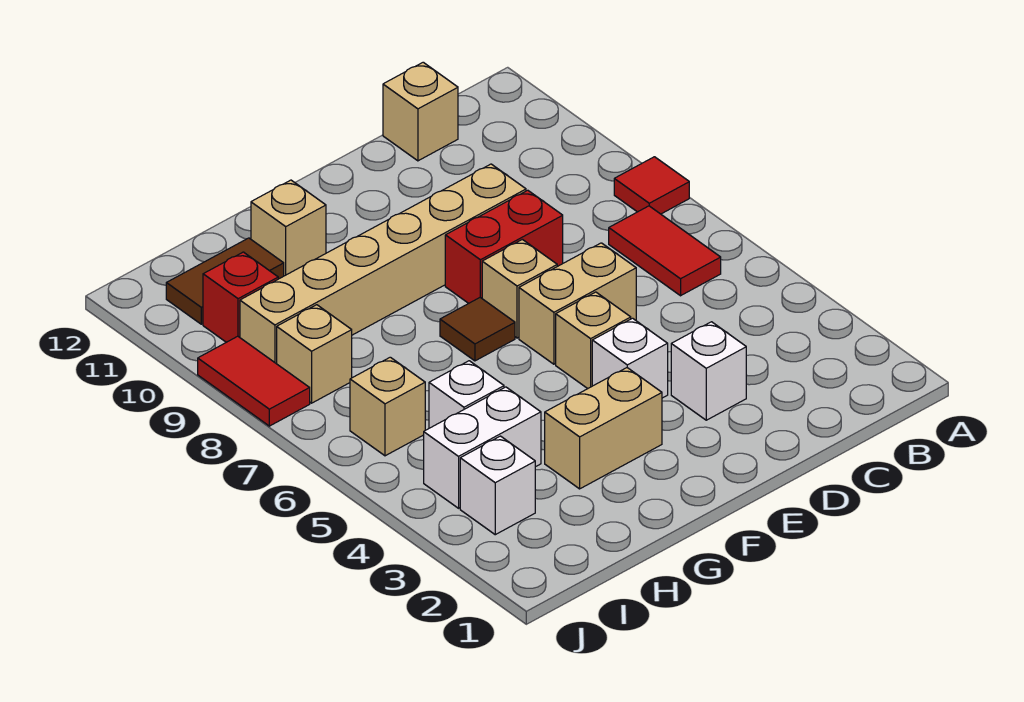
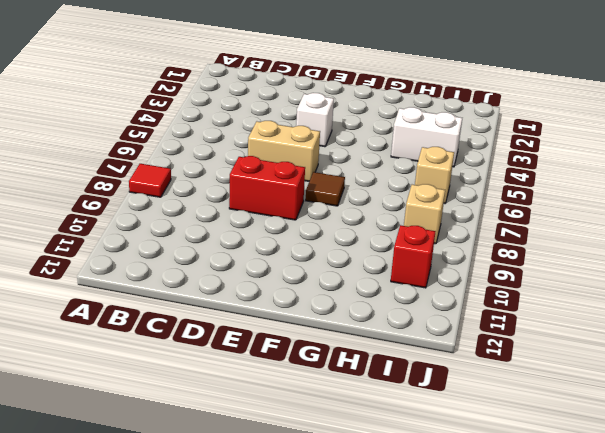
none -> red tile B6:B7 level 1
none -> tan brick C12 level 1
none -> white brick D3 level 1

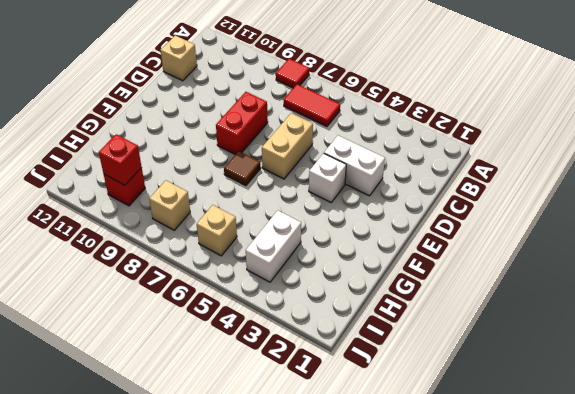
white brick D3:D4 level 1 -> white brick D3 level 1
red brick I10 level 2 -> none
none -> tan brick D9:I9 level 1
none -> tan brick E5 level 1
none -> tan brick E7 level 1

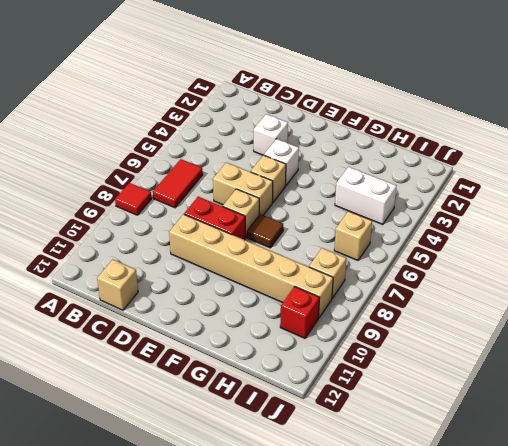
none -> tan brick F3:G3 level 1
none -> tan brick G11 level 1
none -> white brick H5 level 1

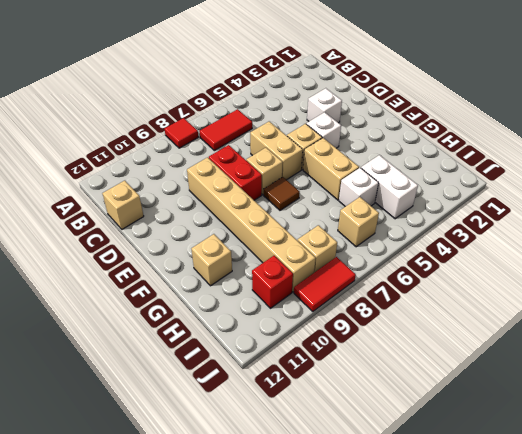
tan brick F5:G5 level 1 -> tan brick F3:G3 level 1
none -> brown tile H11:I11 level 1
none -> white brick I3 level 1

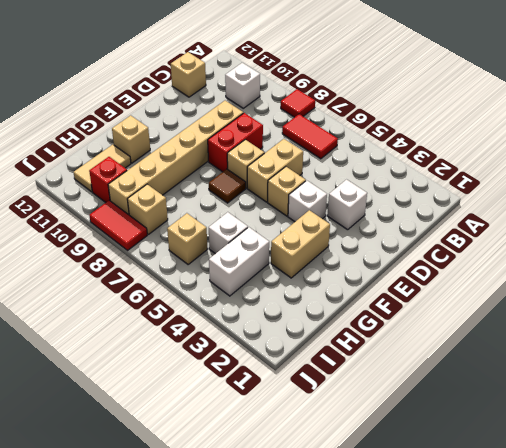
white brick B10 level 1 -> white brick I3 level 1
tan tile H11:I11 level 1 -> brown tile H11:I11 level 1

